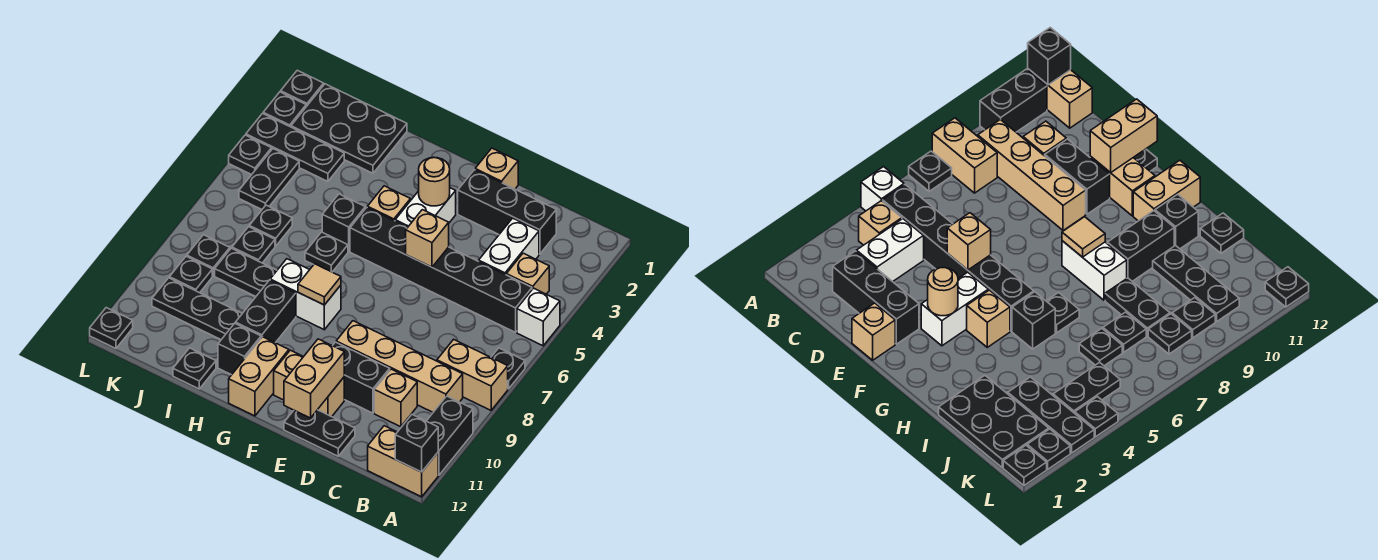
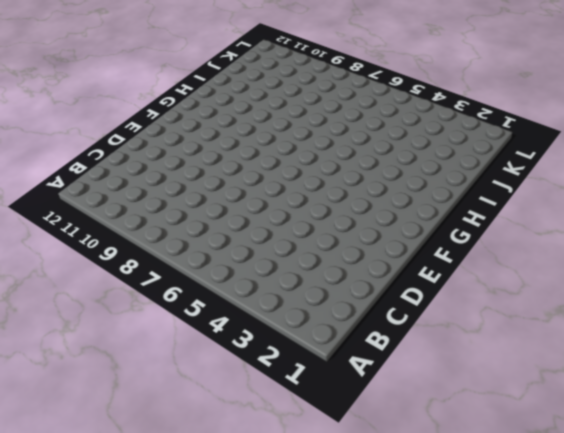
none -> white brick A5 level 1
none -> black plate A7 level 1
none -> tan brick A8:B8 level 1
none -> black brick A10:A11 level 1

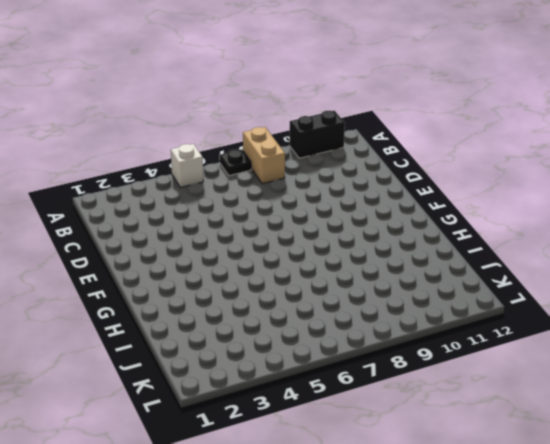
none -> tan brick A12:B12 level 1
none -> tan brick B4 level 1
none -> black brick B5:G5 level 1
none -> tan brick B9:E9 level 1

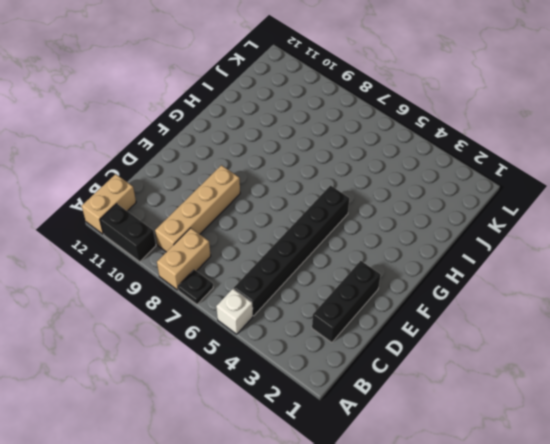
none -> tan brick B4 level 1
none -> white brick C3:C4 level 1
none -> tan brick C10 level 1
none -> black brick D10:E10 level 1

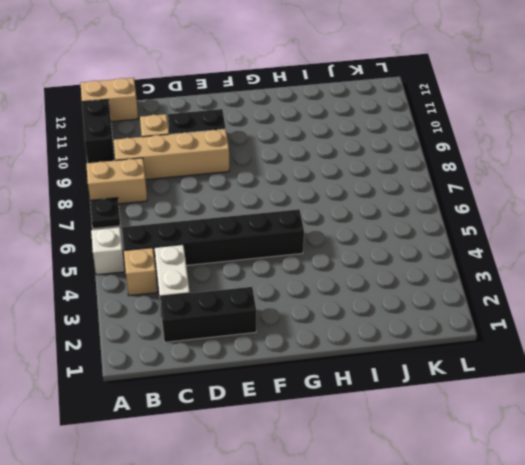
none -> black plate D12:E12 level 1
none -> tan brick E1 level 1
none -> tan brick E11:F11 level 1
none -> white brick F3:F4 level 1

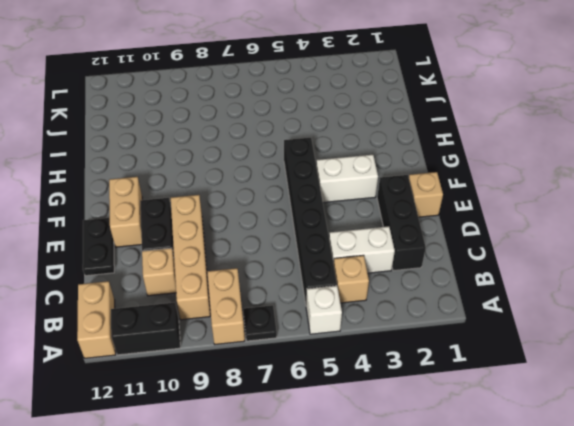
none -> tan brick G4 level 1
none -> white brick G8:H8 level 1
none -> tan brick G11:G12 level 1
none -> black brick H5 level 1

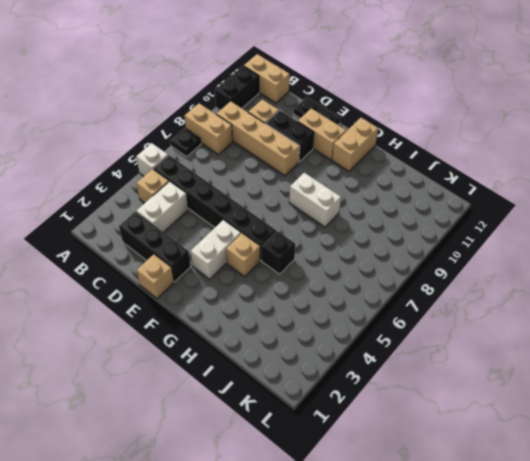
none -> black plate H6 level 1
none -> black brick H9:H10 level 1
none -> black brick H11 level 1
none -> black plate I1:K2 level 1

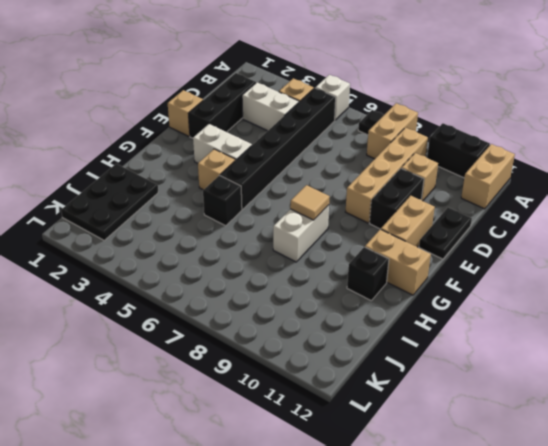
none -> black plate H6 level 1
none -> black brick H9:H10 level 1
none -> black plate I8:J8 level 1
none -> black plate I10:K10 level 1

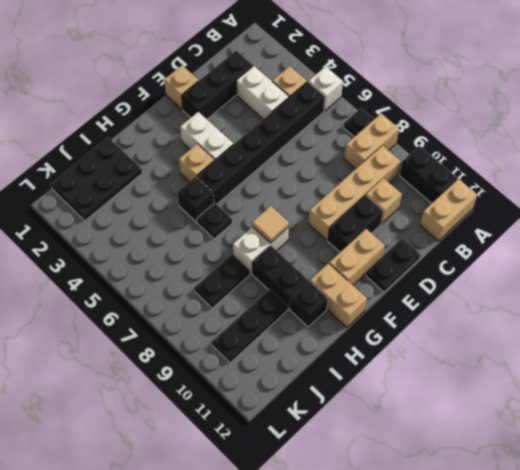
none -> black plate I12 level 1
none -> black plate J3:L3 level 1
none -> black plate J6 level 1
none -> black plate J7 level 1

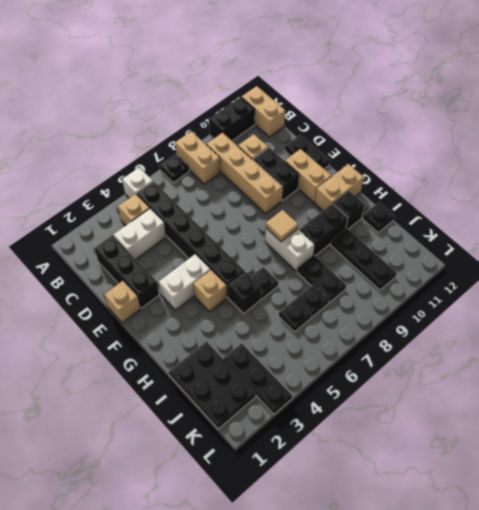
none -> black plate K4:K5 level 1
none -> black plate K8 level 1
none -> black plate K9 level 1
none -> black plate L1 level 1

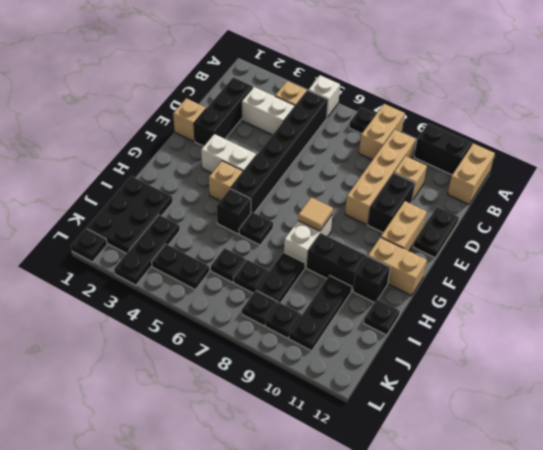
none -> black plate L2 level 1
none -> black plate L4 level 1
none -> black plate L12 level 1
none -> black brick A12 level 2

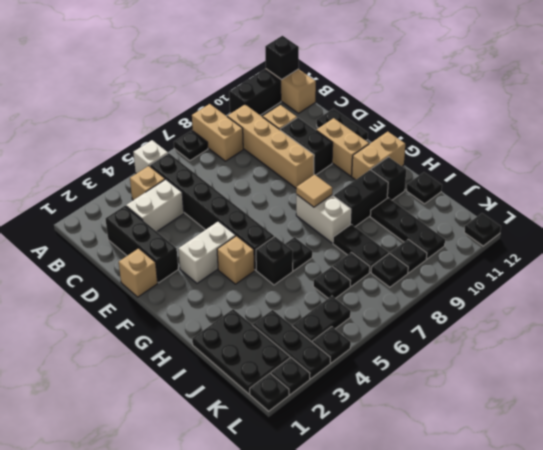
none -> tan brick E5 level 2
none -> tan brick E11:E12 level 2
none -> tan round brick F3 level 2

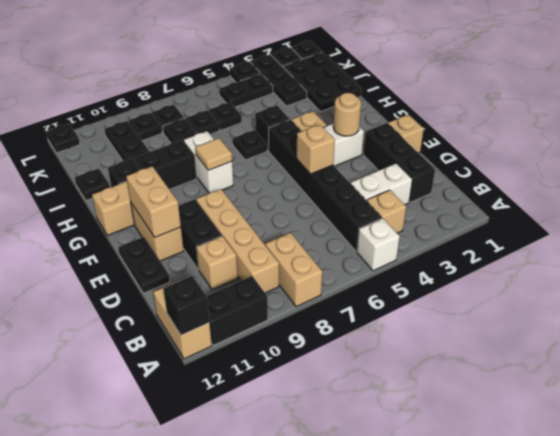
tan brick E11:F11 level 2 -> tan brick E11:E12 level 2
none -> black plate A7 level 1

